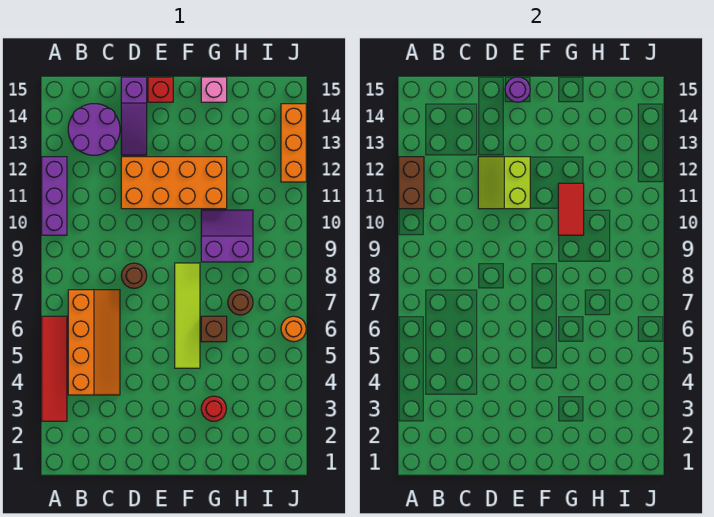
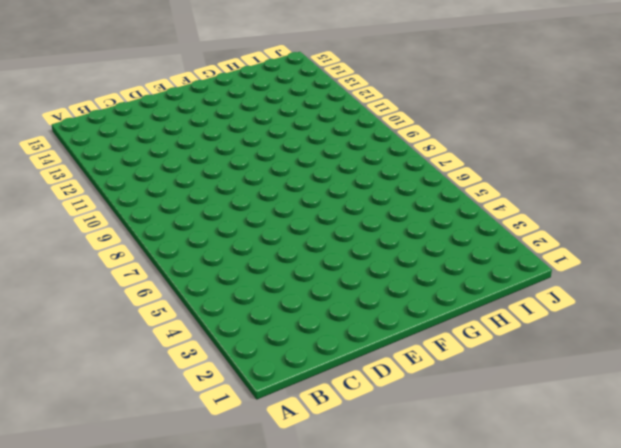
none -> red tile A3:A6 level 1
none -> purple brick A10:A12 level 1
none -> orange slope B4:C7 level 1 top B

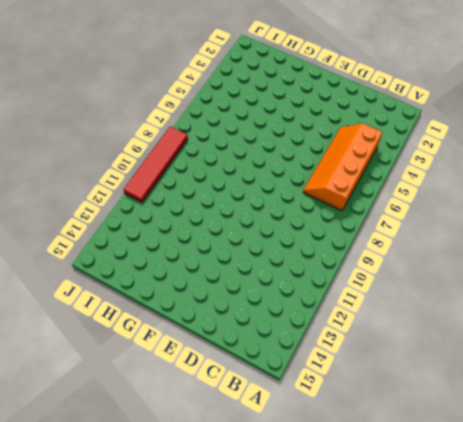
red tile J8:J11 level 1 -> red tile A3:A6 level 1
none -> purple brick A10:A12 level 1
none -> purple round brick B13:C14 level 1
none -> brown round brick D8 level 1

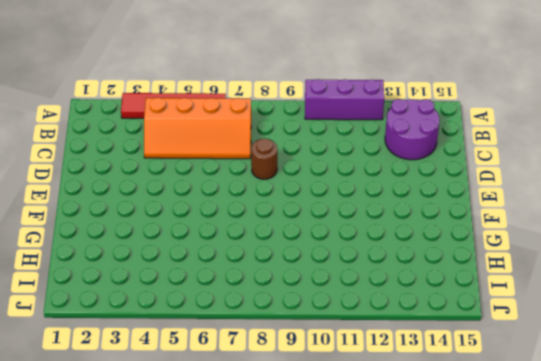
none -> orange brick D11:G12 level 1
none -> purple slope D13:D15 level 1 top 15
none -> red brick E15 level 1

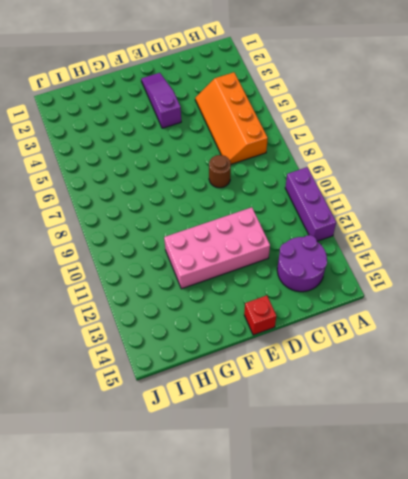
pink brick D11:G12 level 1 -> orange brick D11:G12 level 1
purple slope E2:E4 level 1 top 4 -> purple slope D13:D15 level 1 top 15
none -> red tile A3:A6 level 1
none -> lime tile F5:F8 level 1
none -> red round brick G3 level 1

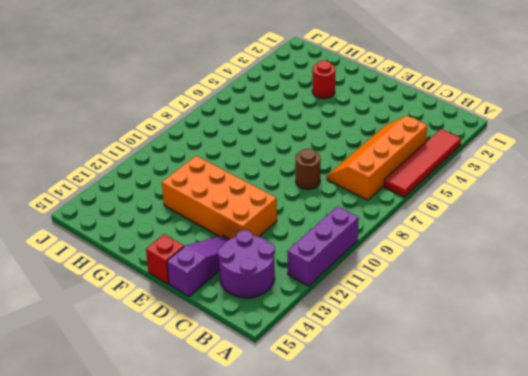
none -> lime tile F5:F8 level 1
none -> brown brick G6 level 1
none -> purple slope G9:H10 level 1 top 9

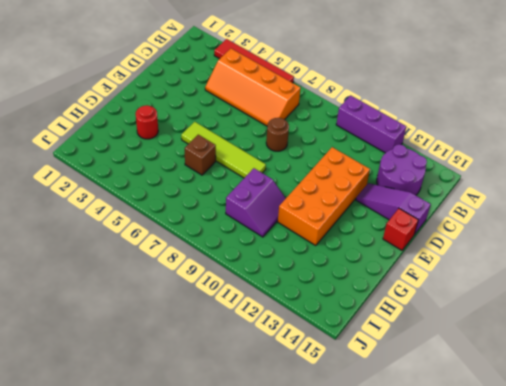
none -> pink brick G15 level 1
none -> brown round brick H7 level 1
none -> orange round brick J6 level 1

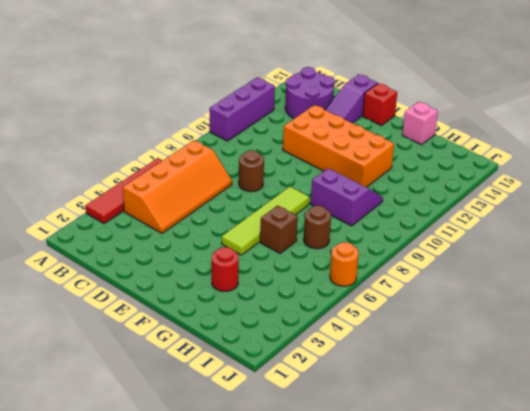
none -> orange brick J12:J14 level 1
none -> brown brick A11:A12 level 2
none -> lime slope D11:E12 level 2 top E

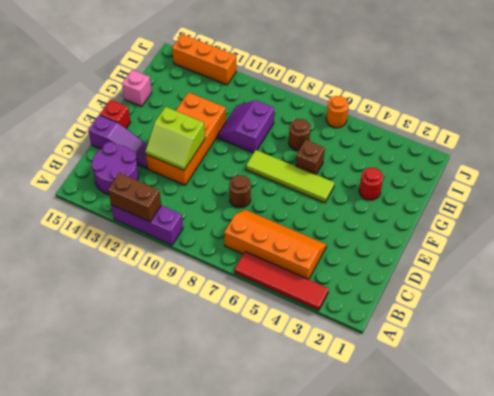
none -> purple round brick E15 level 2
none -> red tile G10:G11 level 2

